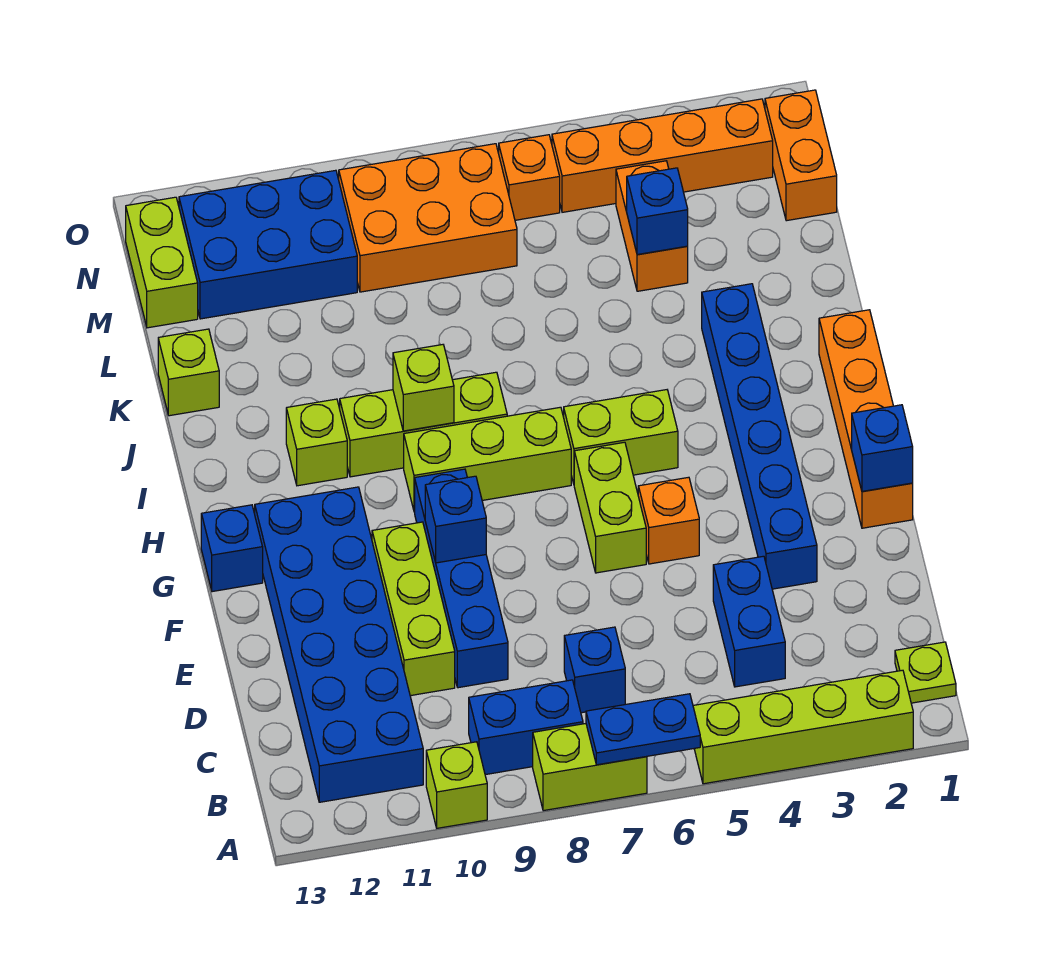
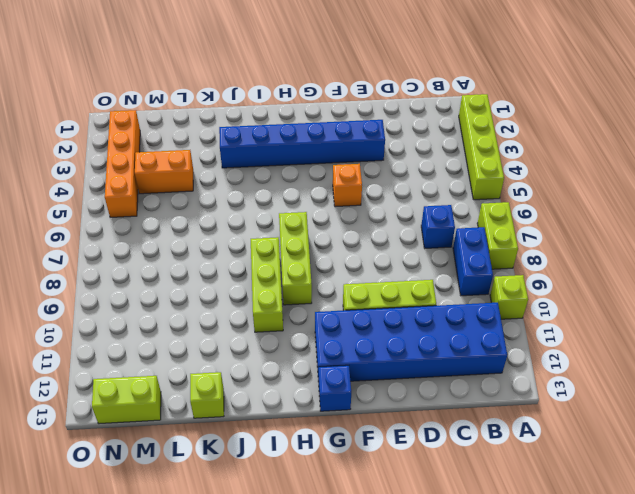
none -> lime plate B1 level 1
none -> blue brick C4:D4 level 1
none -> blue brick D9:G9 level 1
none -> orange brick F1:I1 level 1

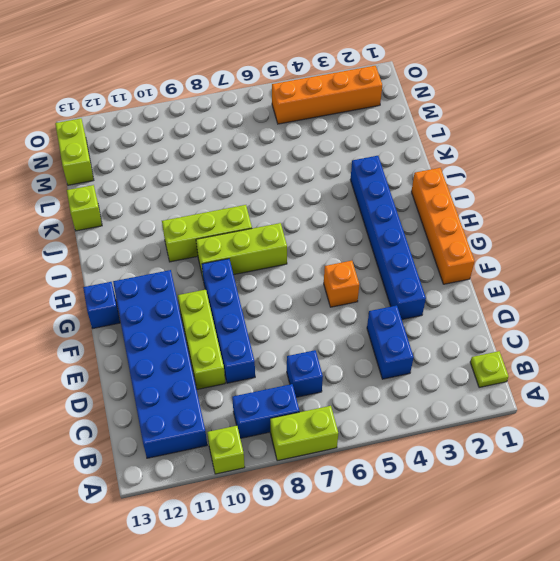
none -> lime brick A2:A5 level 1
none -> lime brick F6:G6 level 1
none -> lime brick H5:H6 level 1
none -> lime brick I11 level 1

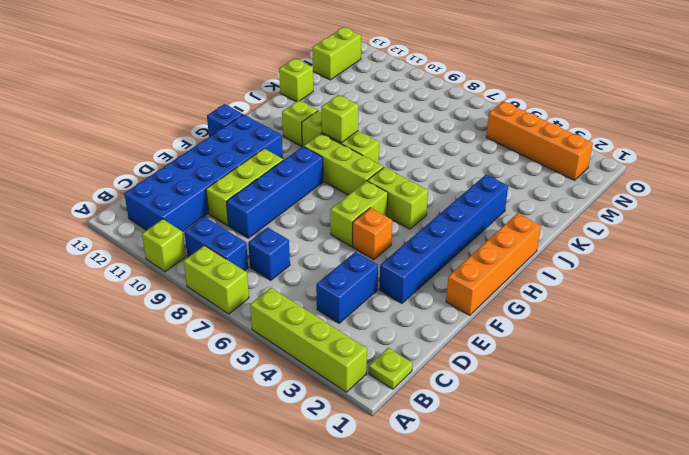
none -> orange brick L4:M4 level 1
none -> orange brick M1:N1 level 1
none -> orange brick M7:N9 level 1
none -> blue brick M10:N12 level 1

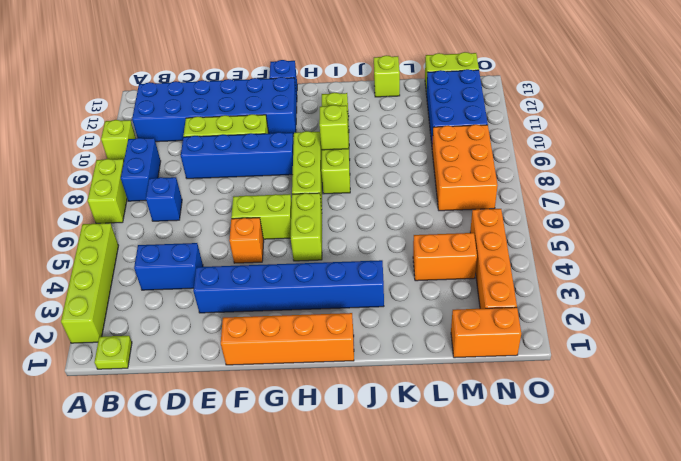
none -> orange brick N6 level 1
none -> blue plate A6:A7 level 2
none -> blue brick F1 level 2
none -> blue brick F9 level 2

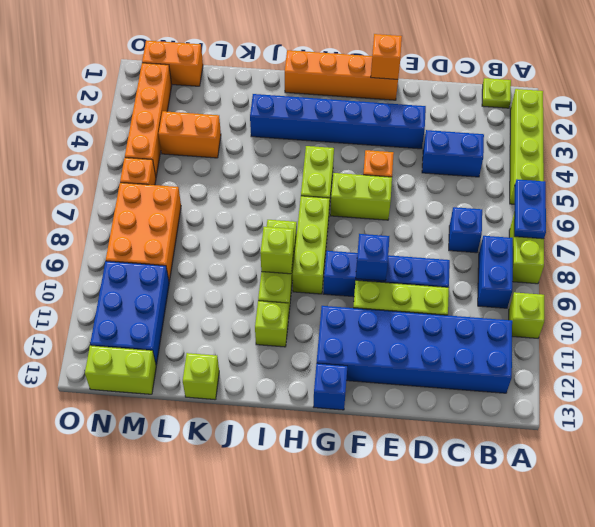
orange brick F1 level 2 -> blue brick F1 level 2
none -> blue brick L4 level 2

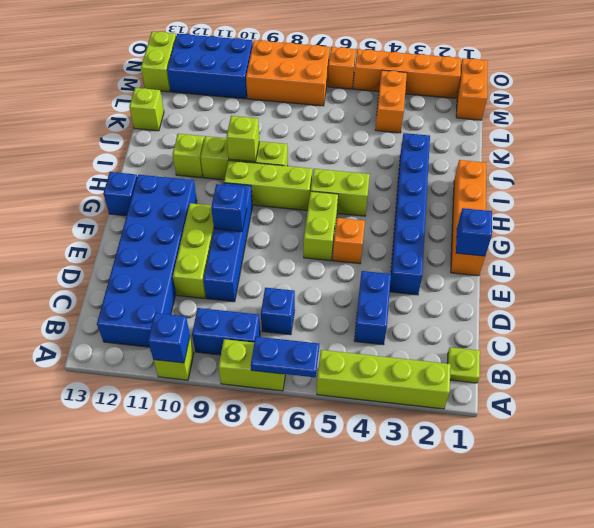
blue brick A10 level 2 -> blue brick L4 level 2

